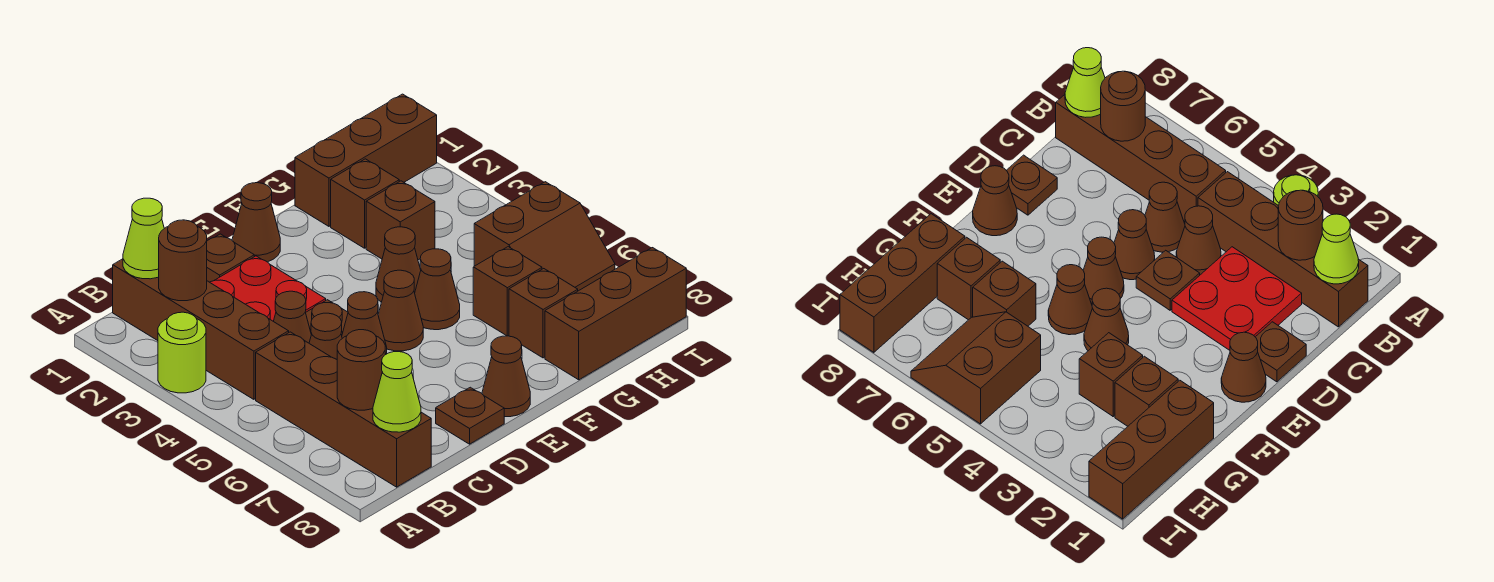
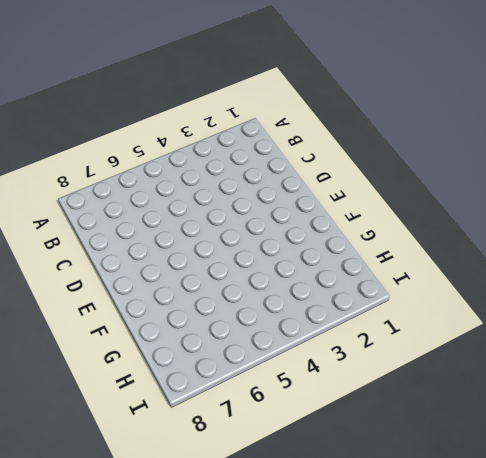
none -> lime round brick A3 level 1
none -> brown brick B1:B4 level 1
none -> brown brick B5:B8 level 1

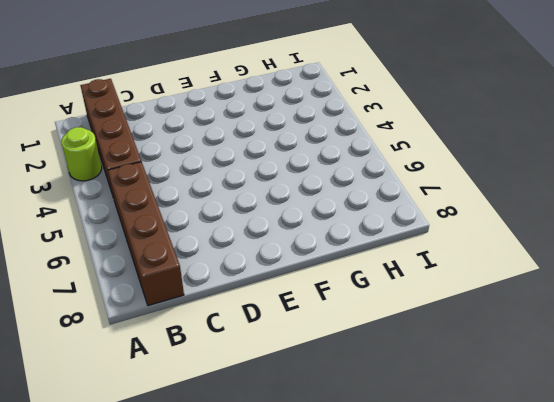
none -> red plate C2:D3 level 1
none -> brown cone C4 level 1
none -> brown cone C5 level 1

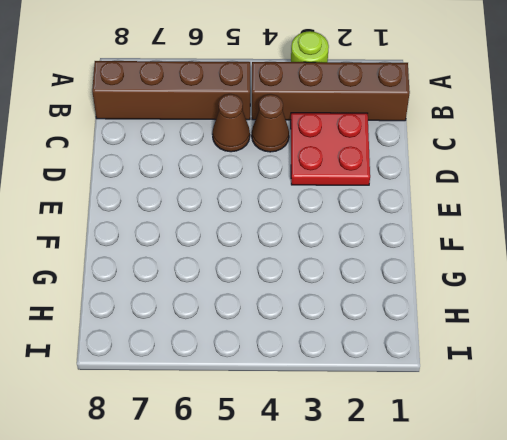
none -> brown plate D1 level 1
none -> brown plate D4 level 1
none -> brown cone D5 level 1

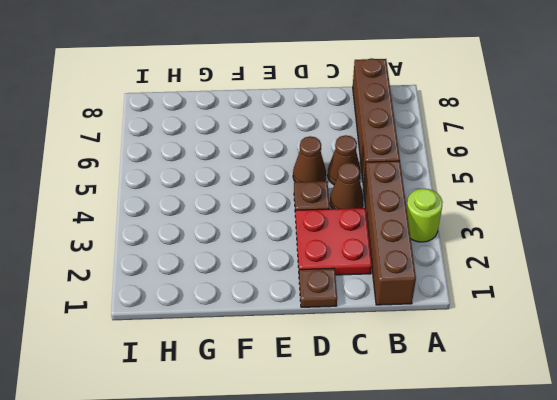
none -> brown plate D8 level 1
none -> brown cone E1 level 1
none -> brown cone E5 level 1

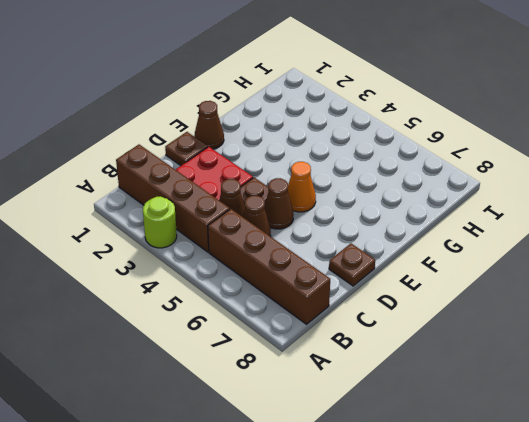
orange cone E5 level 1 -> brown cone E5 level 1
none -> brown cone E8 level 1
none -> brown cone F4 level 1
none -> brown cone F5 level 1

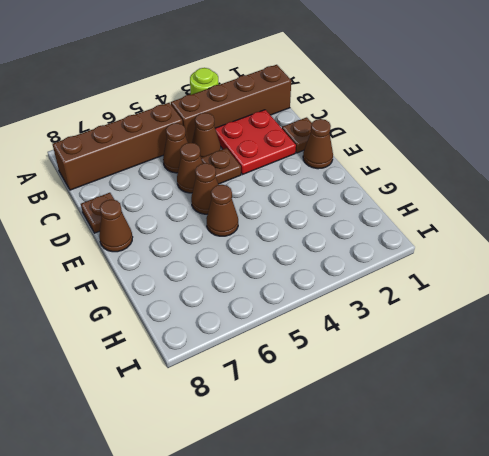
none -> brown cone F4 level 1
none -> brown brick G1:I1 level 1
none -> brown brick G2 level 1

